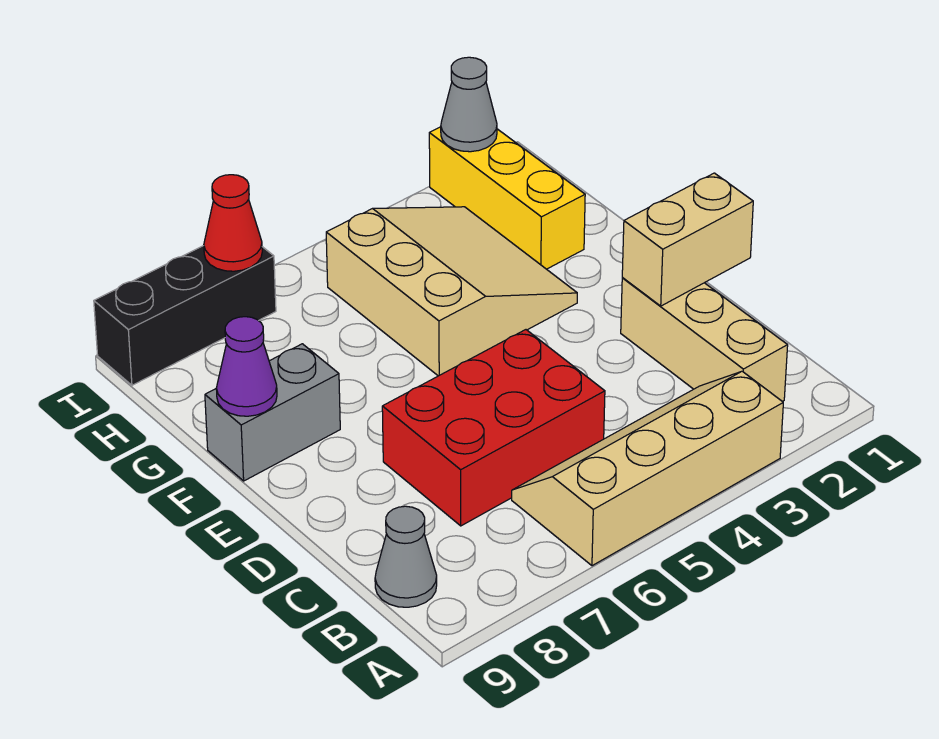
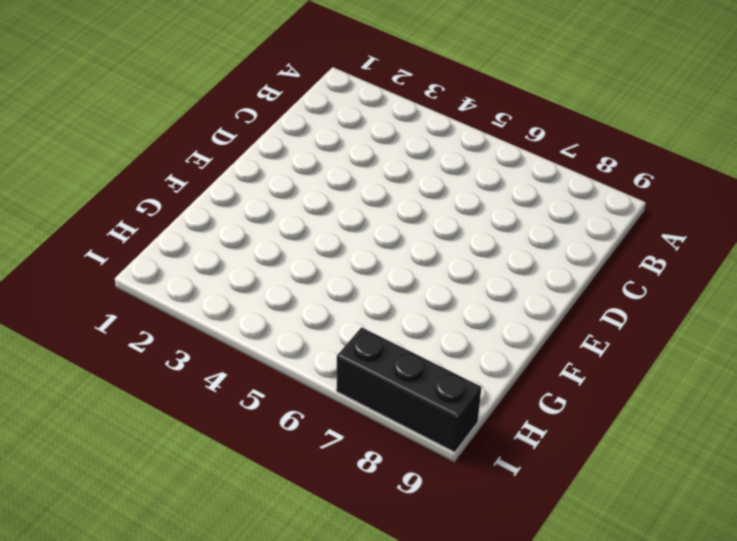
none -> tan slope A3:B6 level 1 top A
none -> tan brick B2:D2 level 1
none -> grey cone B9 level 1

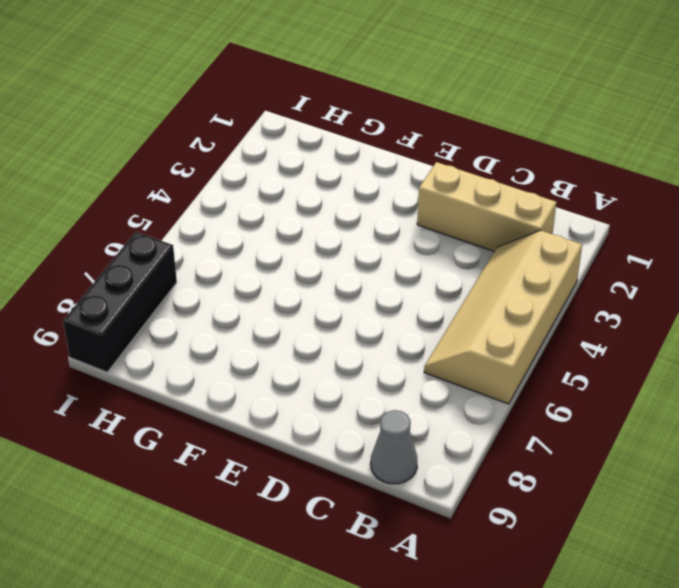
none -> red brick C5:D7 level 1
none -> tan slope F3:H5 level 1 top 5
none -> grey brick F8:F9 level 1

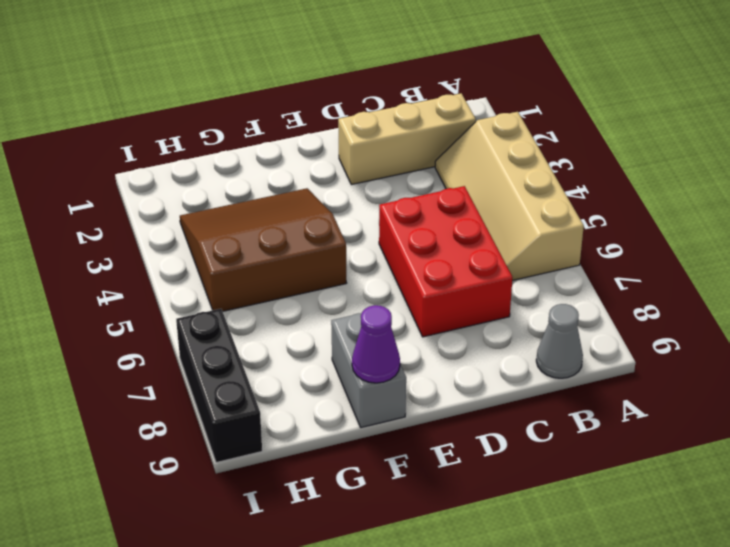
brown slope F3:H5 level 1 top 5 -> tan slope F3:H5 level 1 top 5
none -> yellow brick G2:I2 level 1
none -> tan brick D1:D2 level 2
none -> grey cone I2 level 2

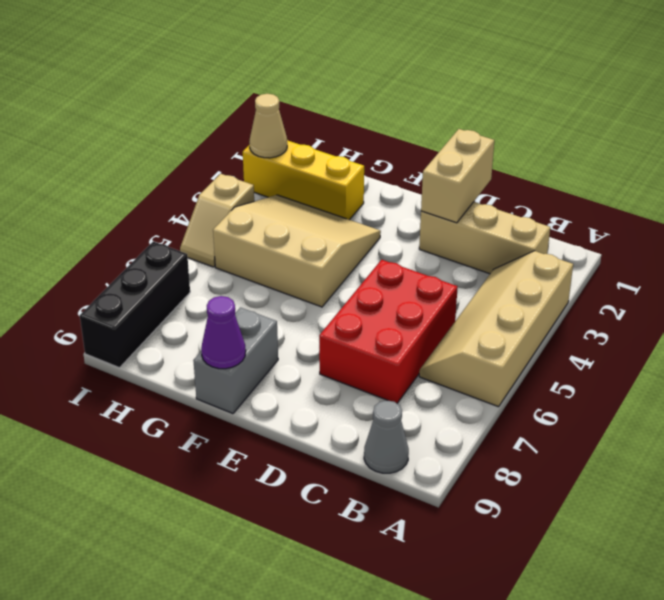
tan cone I2 level 2 -> grey cone I2 level 2
tan slope I4:I5 level 1 top 4 -> none
none -> red cone I7 level 2

